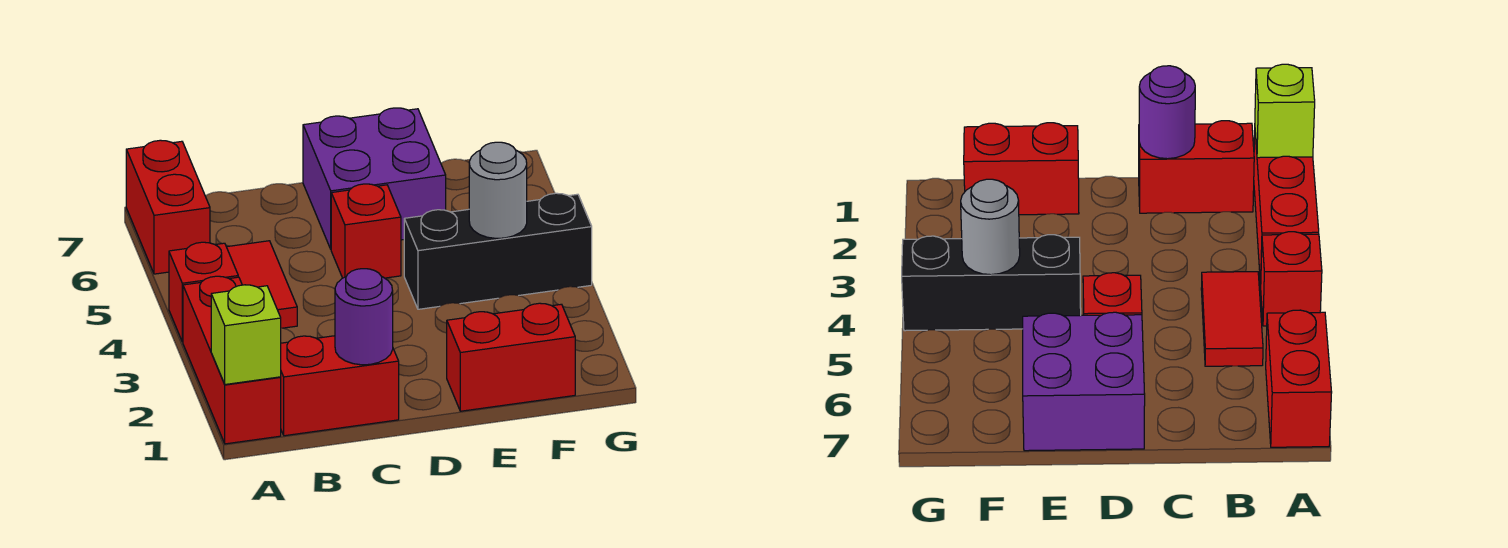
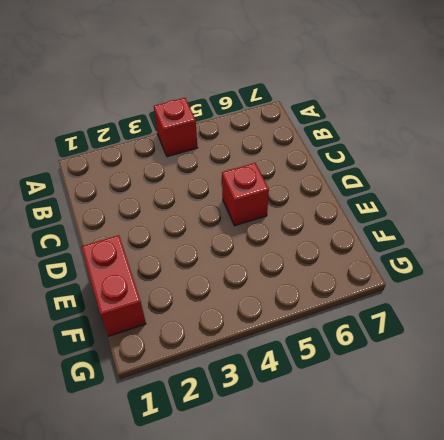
none -> red brick A1:A3 level 1
none -> red brick A6:A7 level 1
none -> red brick B1:C1 level 1

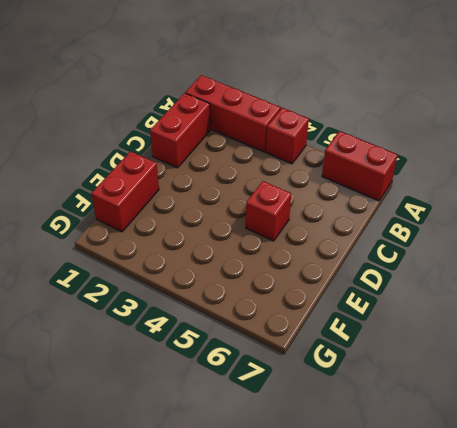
none -> red tile B4:B5 level 1
none -> purple brick D6:E7 level 1
none -> black brick E4:G4 level 1

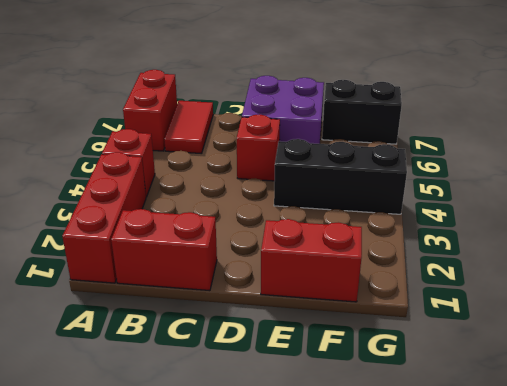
red tile B6:B7 level 1 -> red tile B4:B5 level 1
black brick F7:G7 level 1 -> none
none -> lime brick A1 level 2
none -> purple round brick C1 level 2
none -> grey round brick F4 level 2

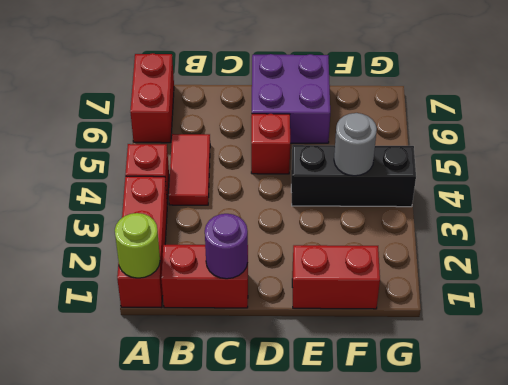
lime round brick A1 level 2 -> lime brick A1 level 2

